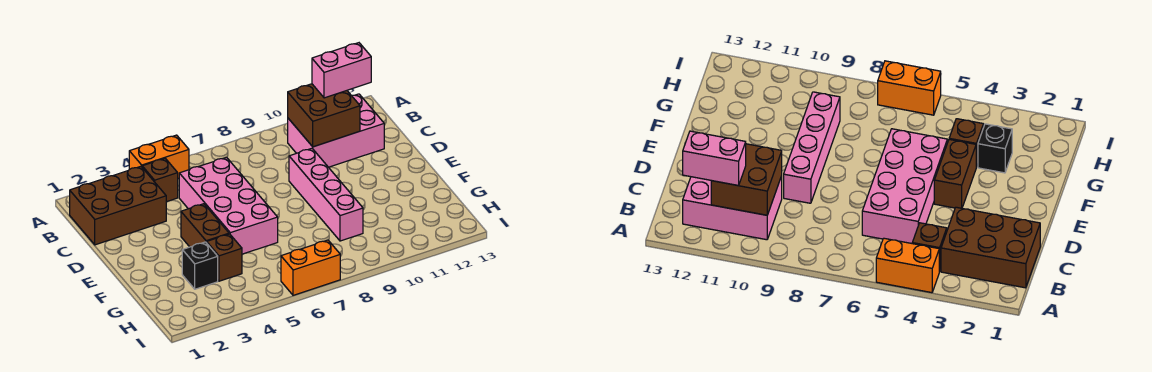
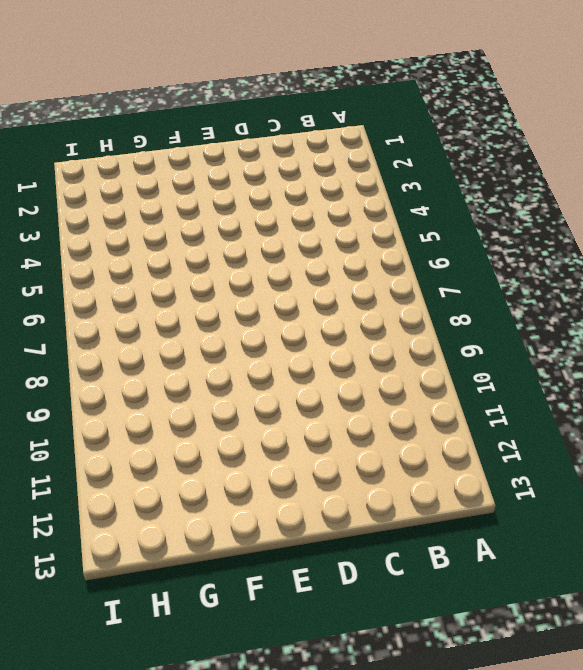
none -> orange brick A4:A5 level 1
none -> brown brick B1:C3 level 1
none -> brown brick B4 level 1

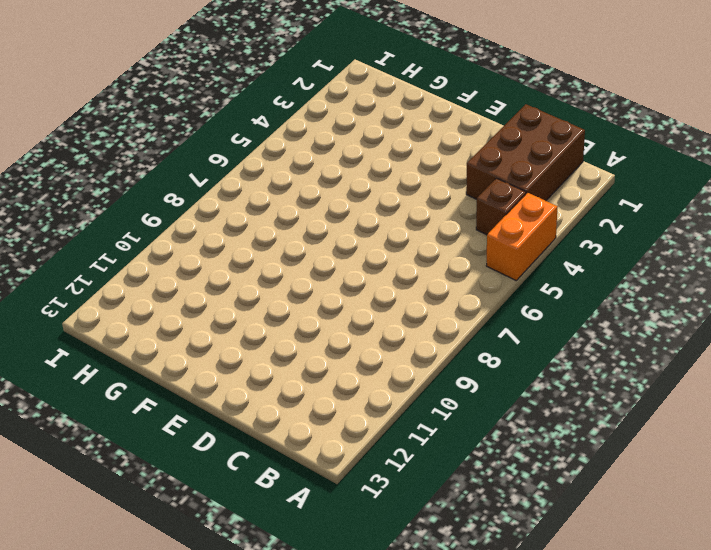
none -> pink brick B10:C12 level 1
none -> pink brick C5:F6 level 1
none -> pink brick D9:G9 level 1

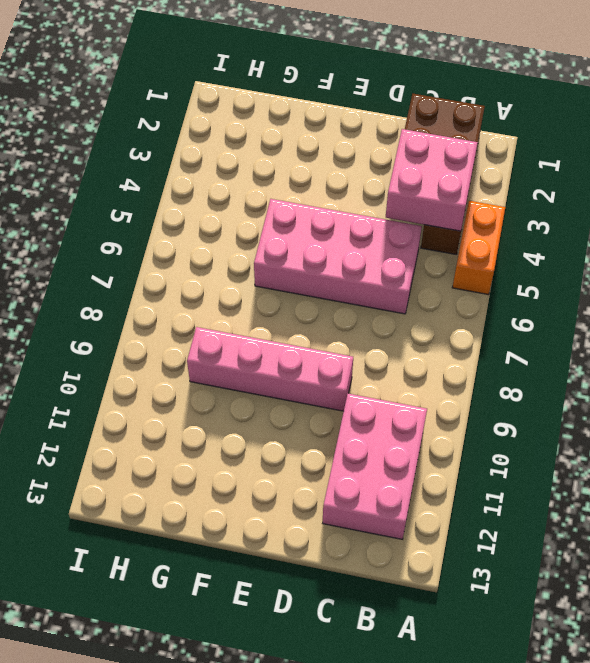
pink brick B3:C4 level 2 -> none
none -> brown brick E4:F4 level 1
none -> black brick G3 level 1
none -> brown brick G4 level 1

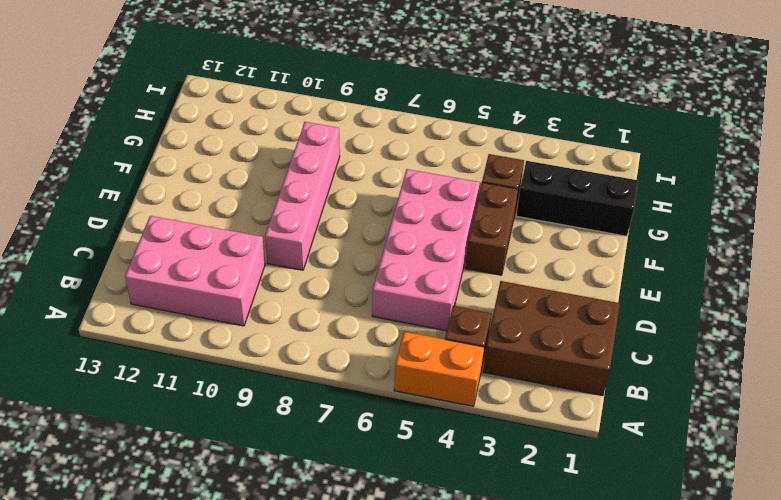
black brick G1:G3 level 1 -> black brick G3 level 1
none -> orange brick I6:I7 level 1
none -> brown brick B10:C11 level 2
none -> pink brick B11:B12 level 3

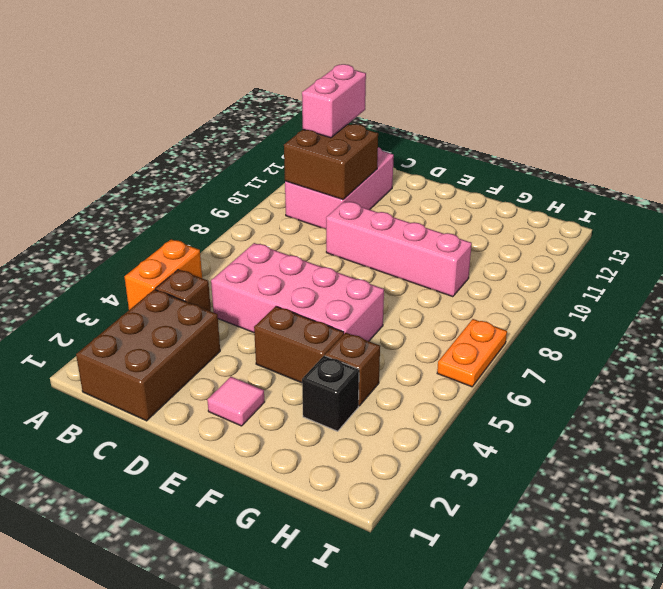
pink tile E2 level 1 -> none
orange plate I6:I7 level 1 -> orange brick I6:I7 level 1

